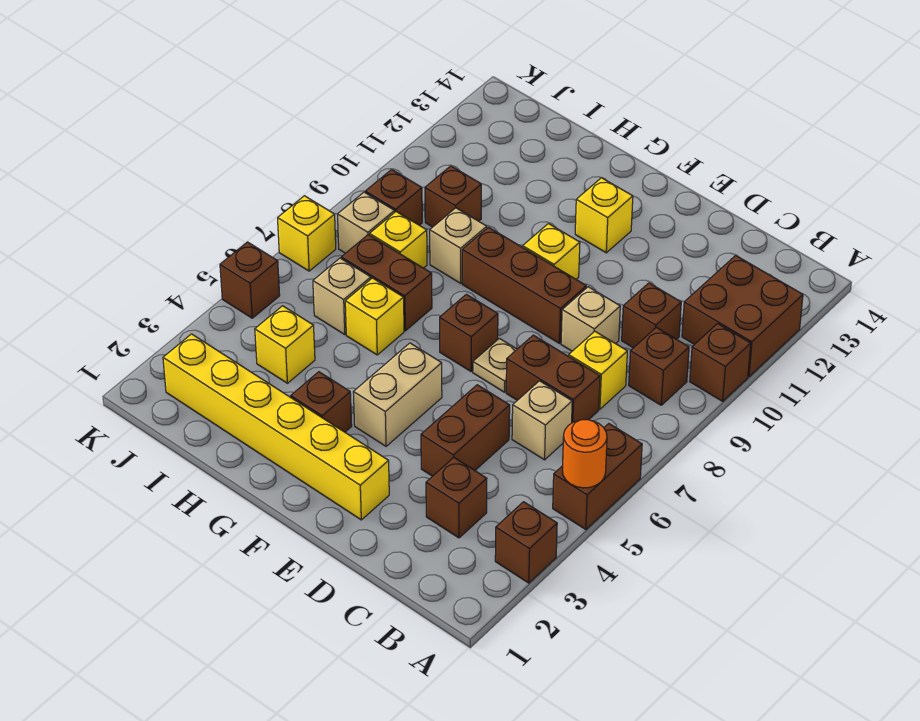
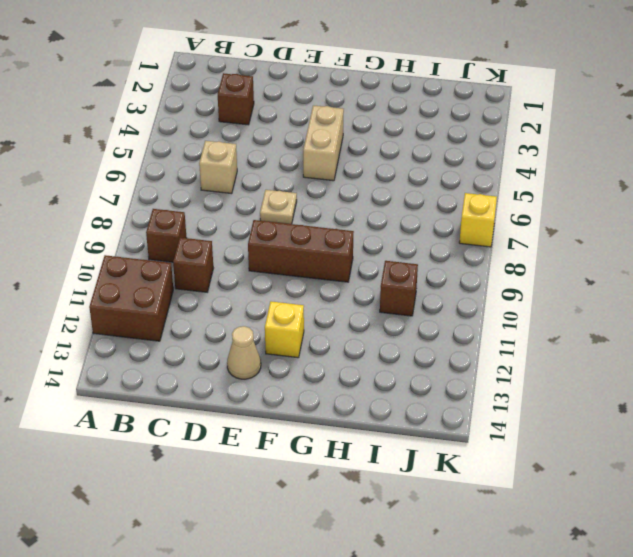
tan cone E13 level 1 -> none
none -> brown brick A3 level 1
none -> brown brick A5:A6 level 1
none -> brown brick A10 level 1
none -> brown brick C7:D7 level 1

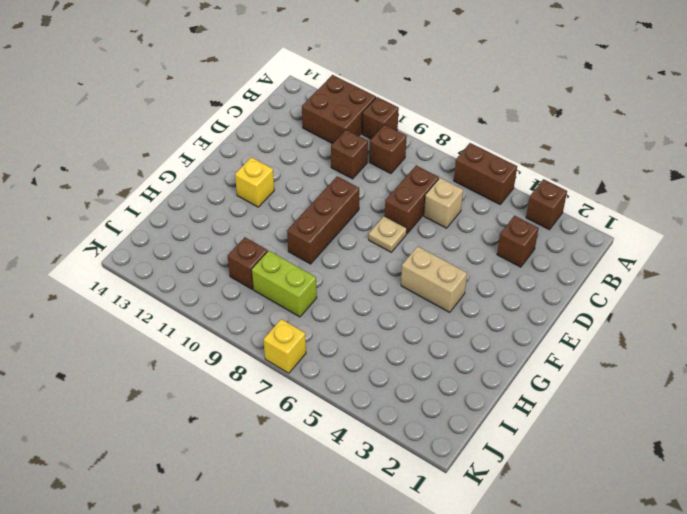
lime brick I8:I9 level 1 -> yellow brick I8 level 1
none -> yellow brick C8 level 1
none -> brown brick D4:D5 level 1
none -> tan brick D9 level 1
none -> yellow brick E2:J2 level 1

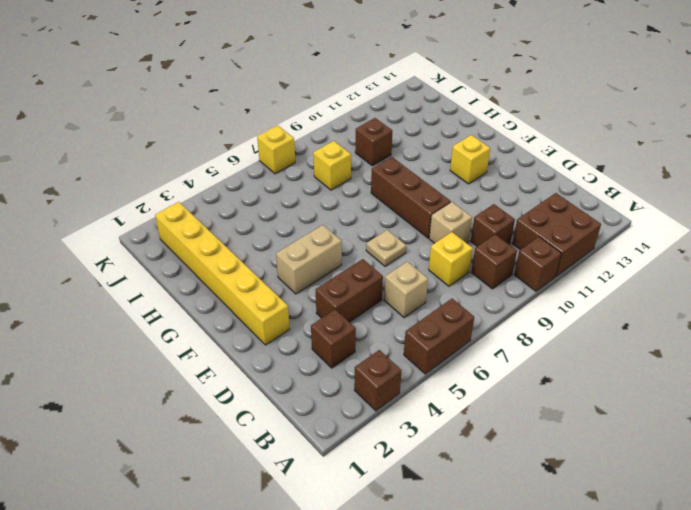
none -> brown brick C7:D7 level 1
none -> brown brick F7 level 1
none -> yellow brick F10 level 1
none -> brown brick G3 level 1

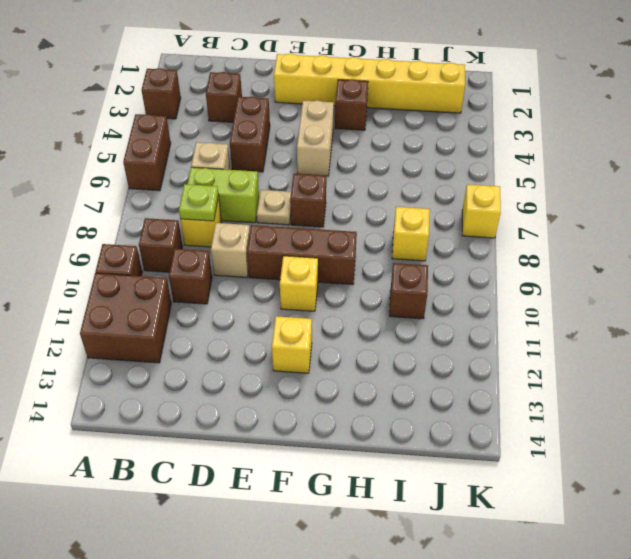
lime brick C7:D7 level 1 -> brown brick C7:D7 level 1
lime plate C8 level 2 -> none
none -> yellow brick H6 level 1
none -> brown brick H7:I7 level 1
none -> tan brick H9 level 1
none -> yellow brick I4 level 1

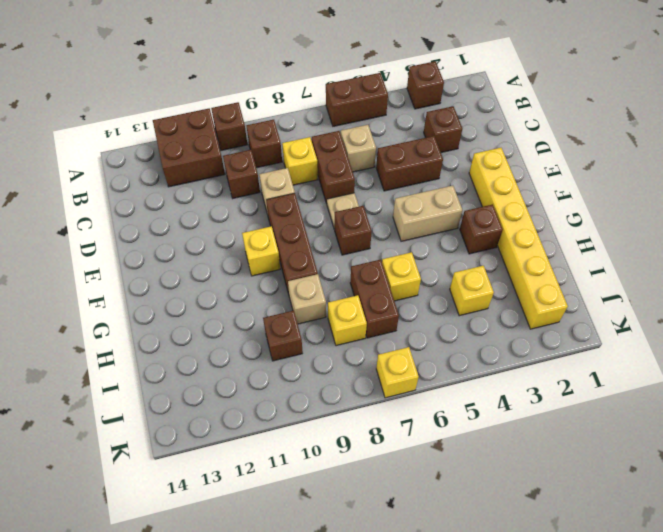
none -> yellow brick F12 level 1
none -> tan brick I6 level 1
none -> tan brick J8 level 1
none -> brown brick J9 level 1

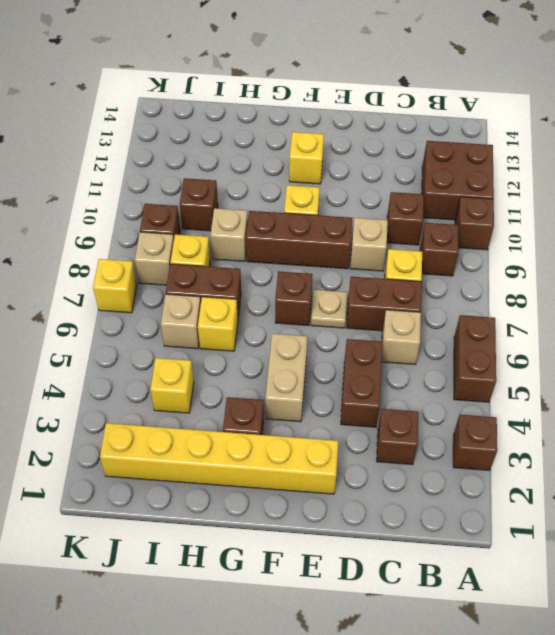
none -> brown brick K5 level 1
none -> orange round brick A5 level 2

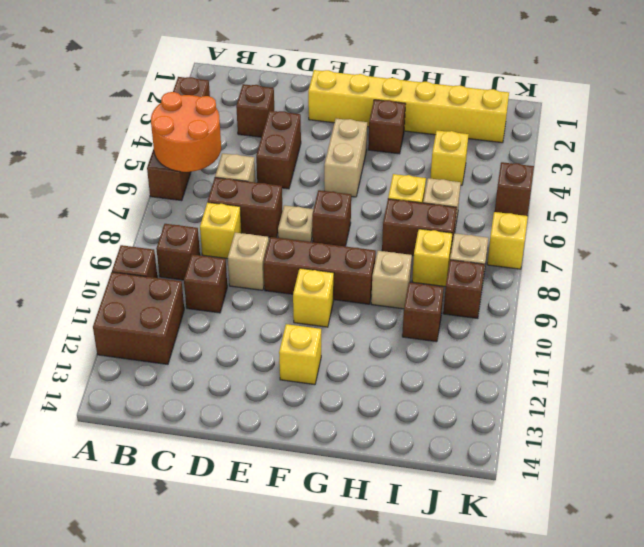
orange round brick A5:B6 level 2 -> orange round brick A5 level 2

